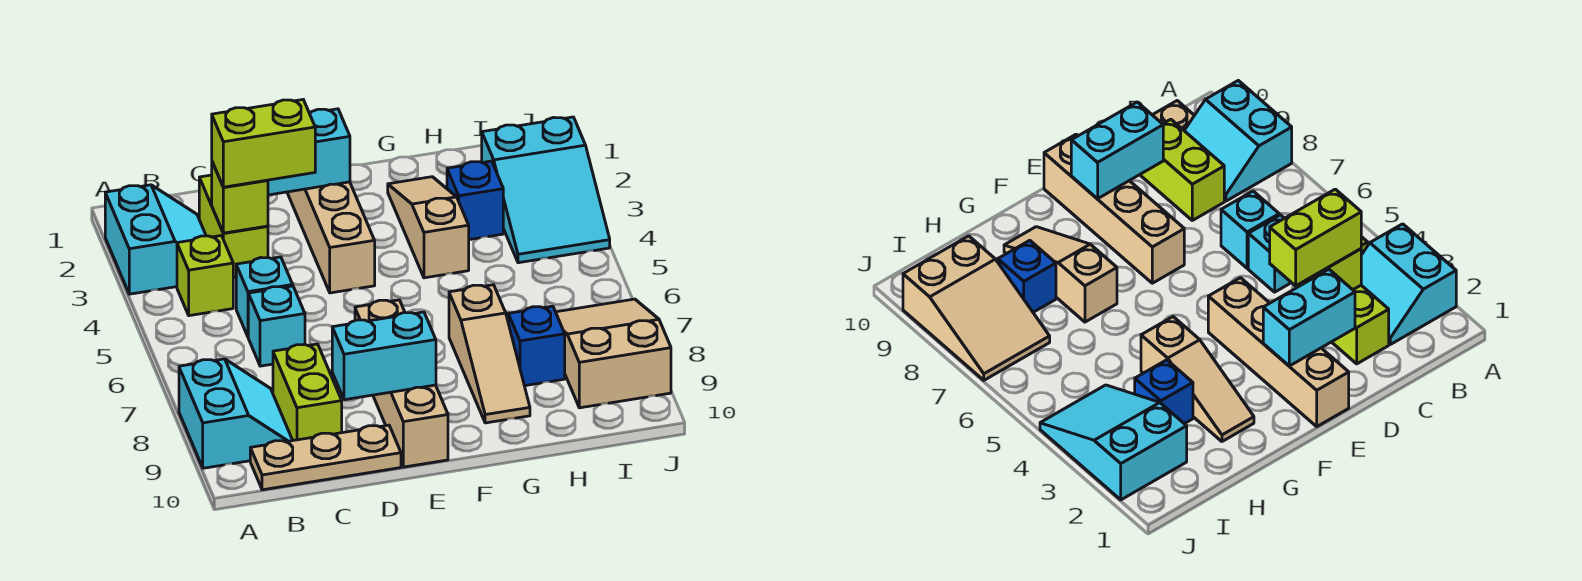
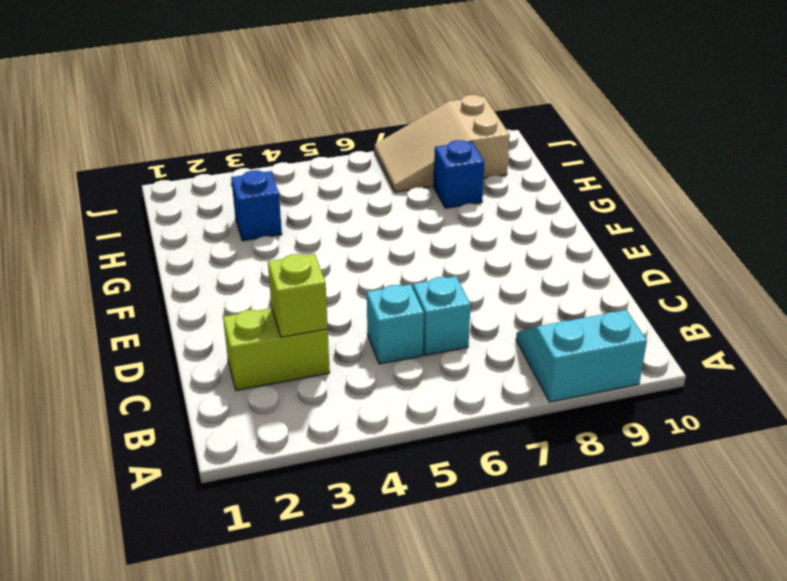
none -> cyan slope A2:B3 level 1 top A
none -> lime brick B4 level 1
none -> tan plate B10:D10 level 1

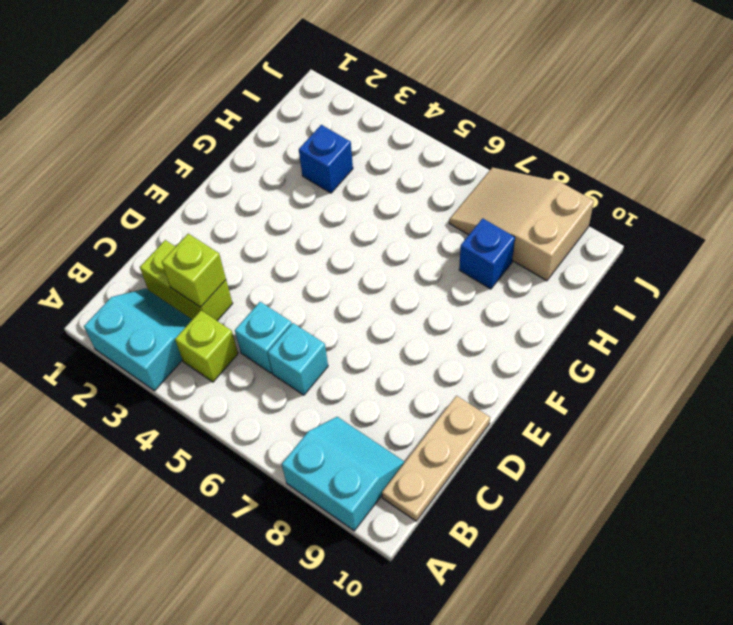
none -> lime brick C8:C9 level 1
none -> tan brick E1:E4 level 1
none -> tan brick E7:E10 level 1

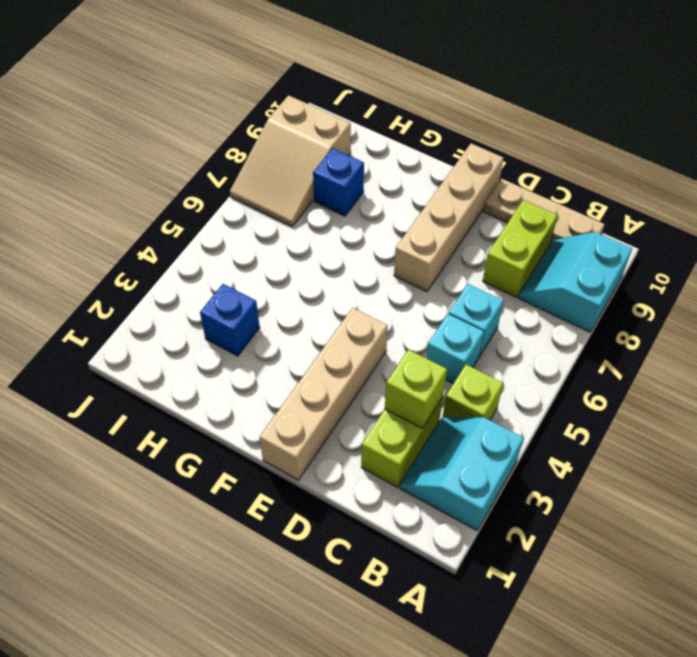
none -> tan slope G2:G4 level 1 top 4
none -> tan slope G7:G9 level 1 top 7
none -> cyan slope I2:J4 level 1 top 2

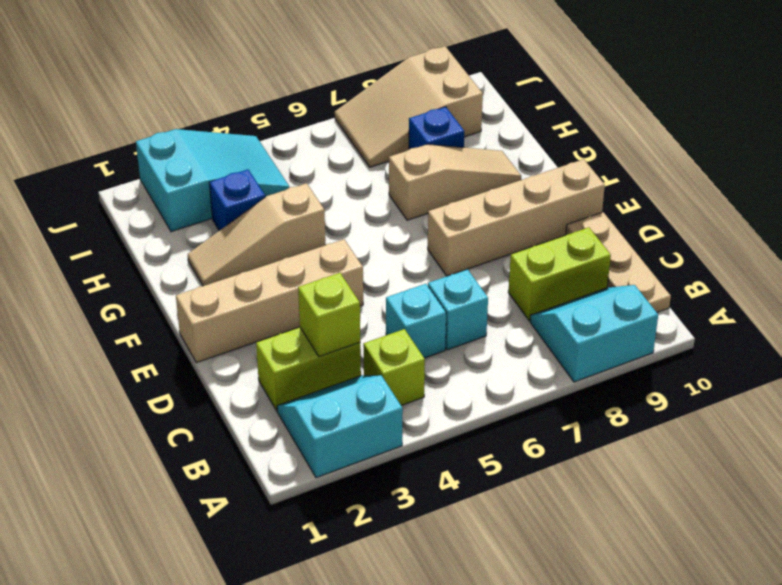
none -> cyan brick D2:E2 level 2
none -> cyan brick D9:E9 level 2
none -> lime brick C3:D3 level 3

